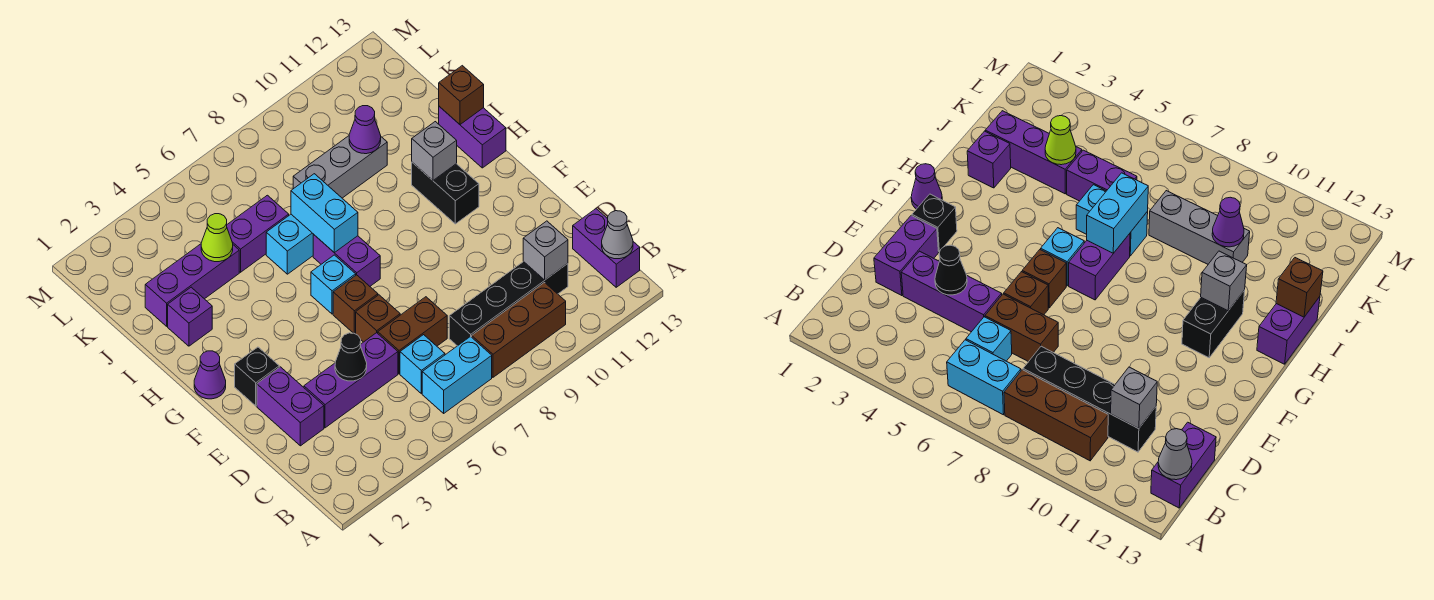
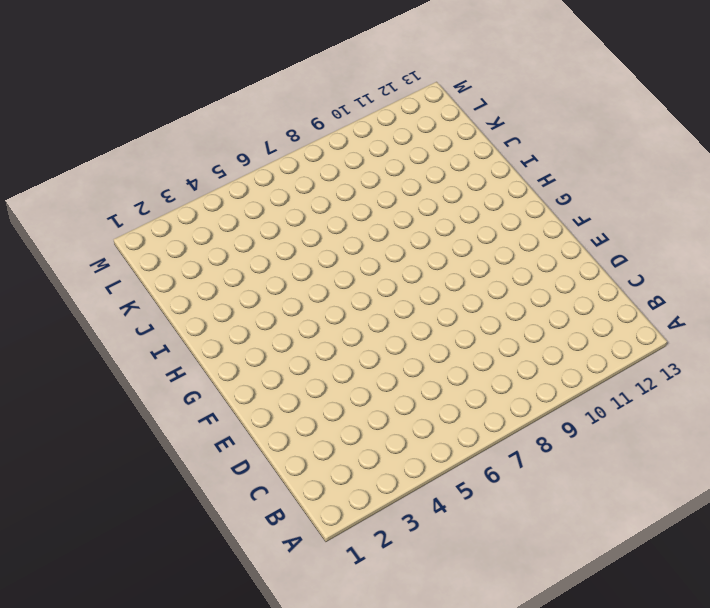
none -> cyan brick B6:B7 level 1
none -> brown brick B8:B10 level 1
none -> purple brick B13:C13 level 1

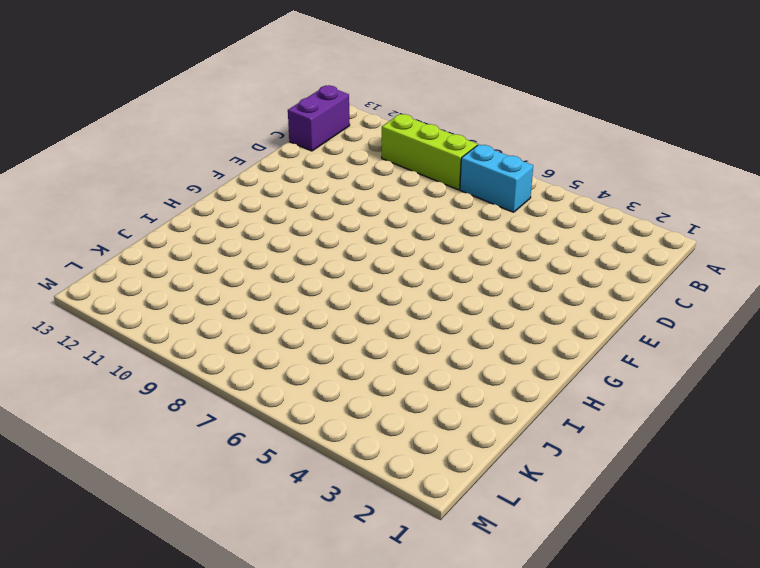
lime brick B8:B10 level 1 -> brown brick B8:B10 level 1
none -> cyan brick C6 level 1
none -> black brick C8:C11 level 1
none -> purple brick D2:E2 level 1

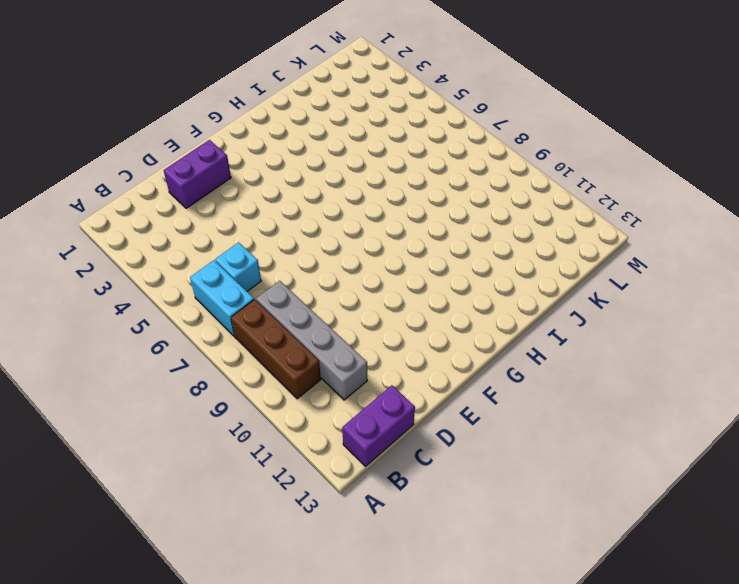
grey brick C8:C11 level 1 -> black brick C8:C11 level 1
none -> purple brick D3:D5 level 1
none -> brown brick D6:D7 level 1
none -> brown brick E6 level 1

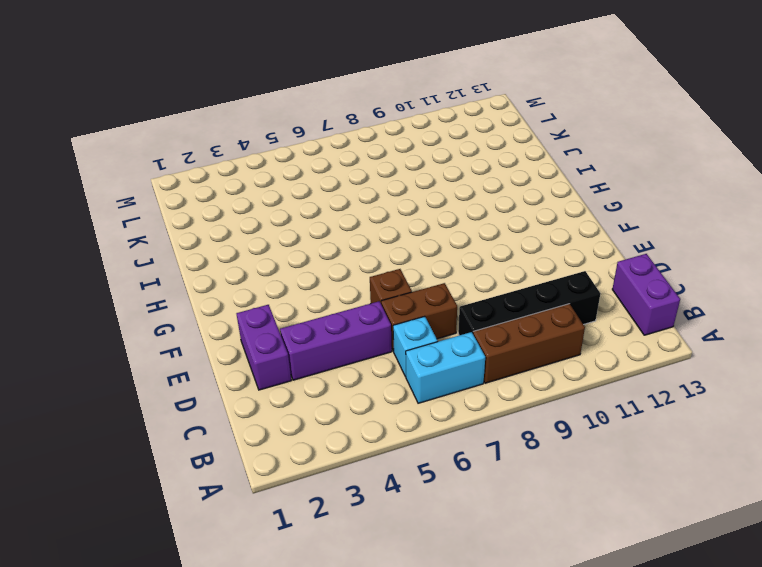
none -> black brick F2 level 1
none -> brown brick F6 level 1
none -> purple cone G1 level 1

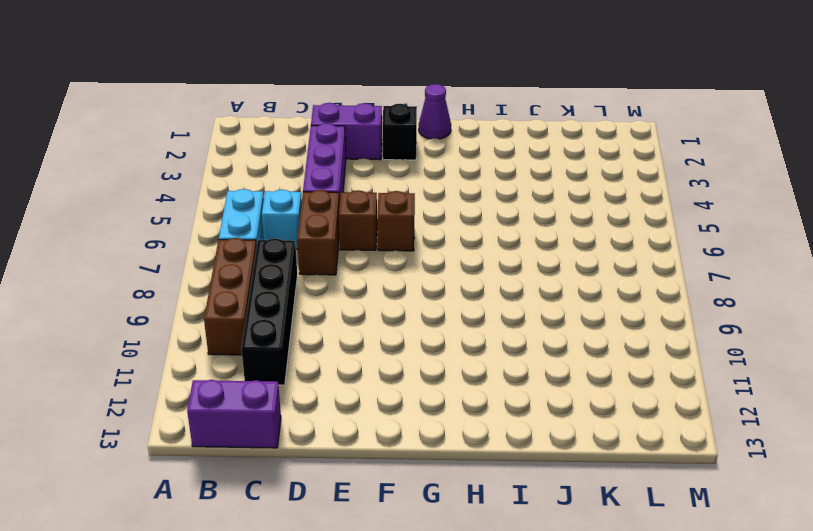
none -> cyan brick G6 level 1
none -> purple brick G7:H7 level 1
none -> black brick G11:H11 level 1

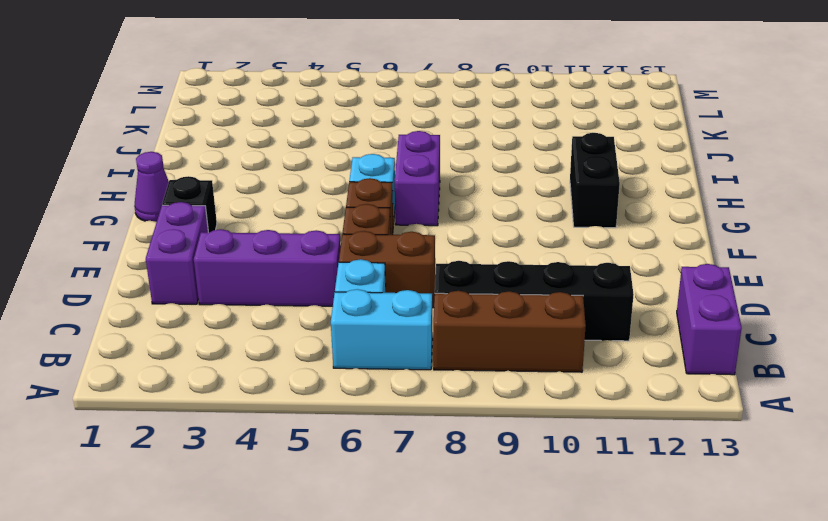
none -> purple brick H13:I13 level 1
none -> purple brick I2 level 1
none -> cyan brick I6:I7 level 1

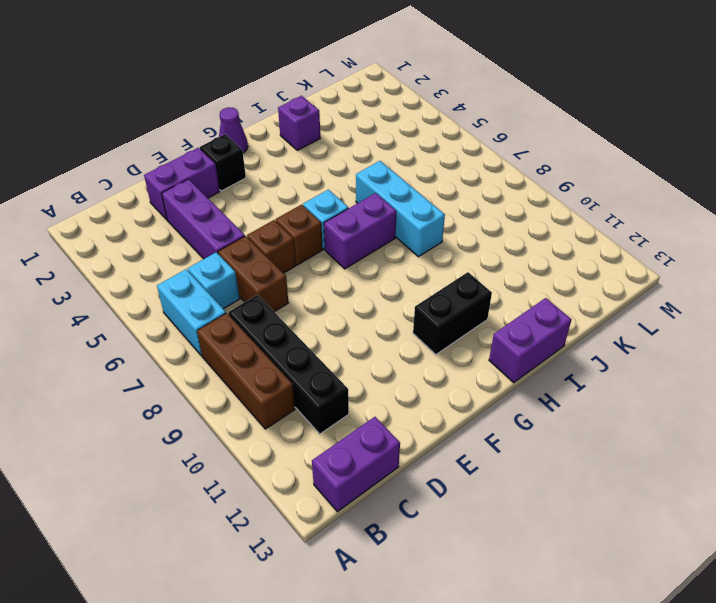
cyan brick I6:I8 level 1 -> cyan brick I6:I7 level 1
none -> purple brick J2:J4 level 1
none -> purple brick J5:J6 level 1
none -> grey brick J8:J10 level 1

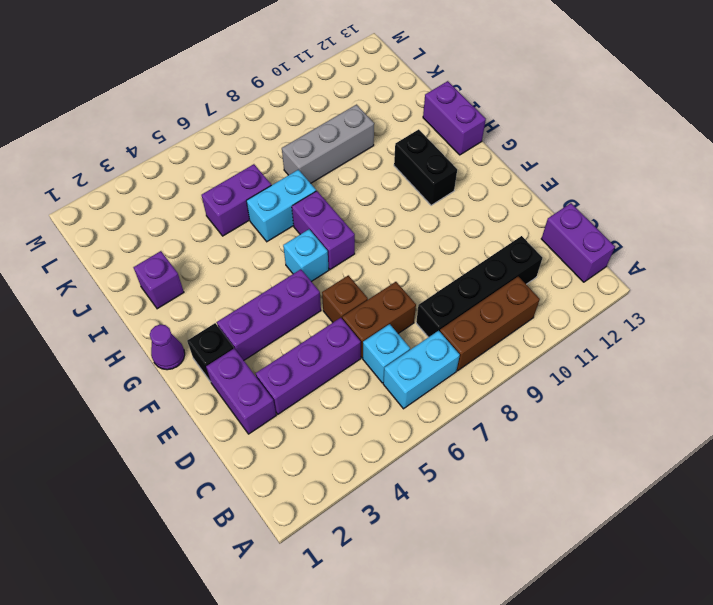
purple brick F3:F5 level 1 -> purple brick J2:J4 level 1
none -> brown brick F6 level 1
none -> grey cone B13 level 2
none -> grey brick C11 level 2

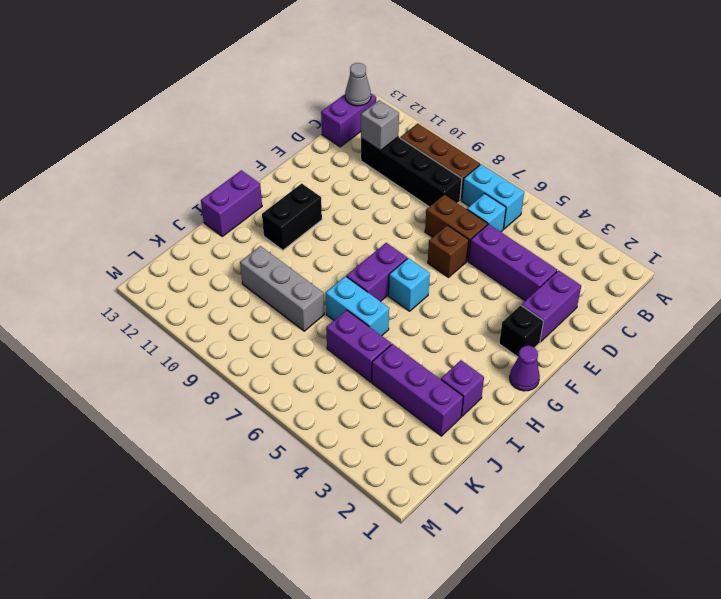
none -> brown brick F6 level 1
none -> black cone D4 level 2
none -> cyan brick H7:I7 level 2

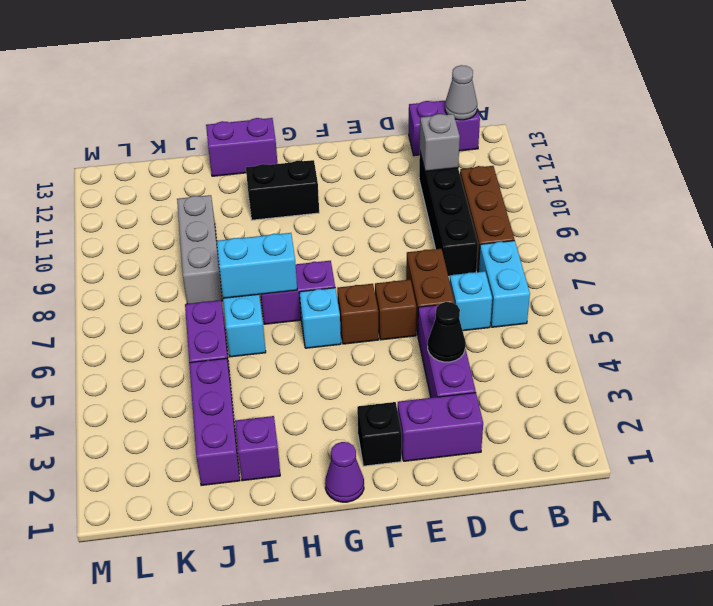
none -> grey brick H11 level 2
none -> brown brick I13 level 2
none -> lime cone J4 level 2

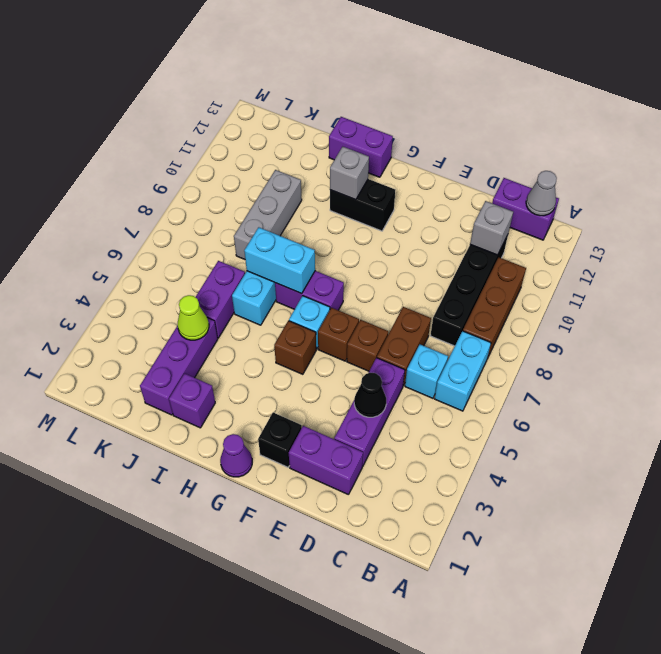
brown brick G5 level 1 -> brown brick I13 level 2
none -> purple cone J10 level 2

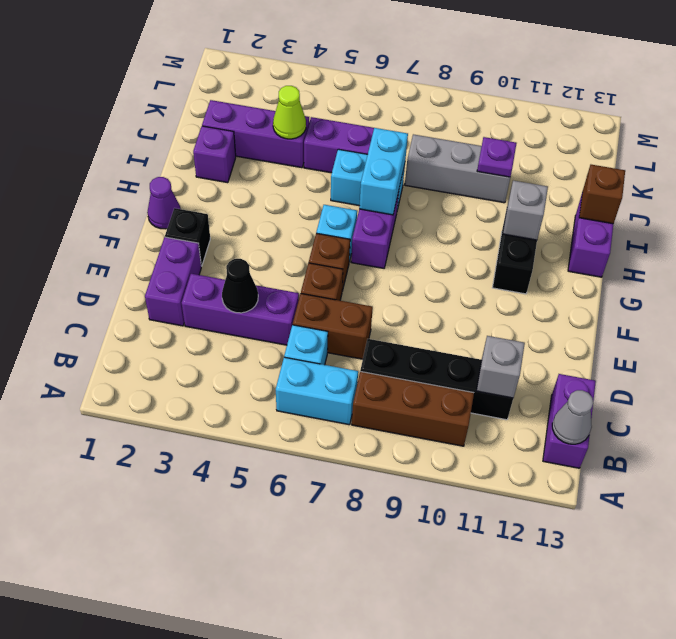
purple plate J10 level 2 -> purple cone J10 level 2

